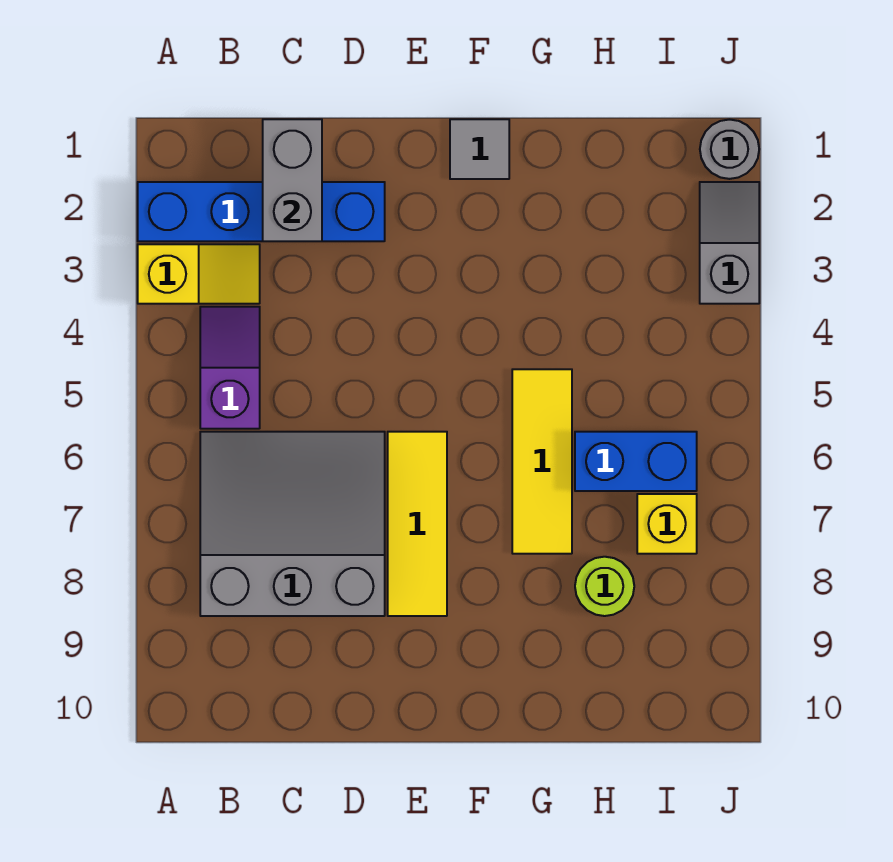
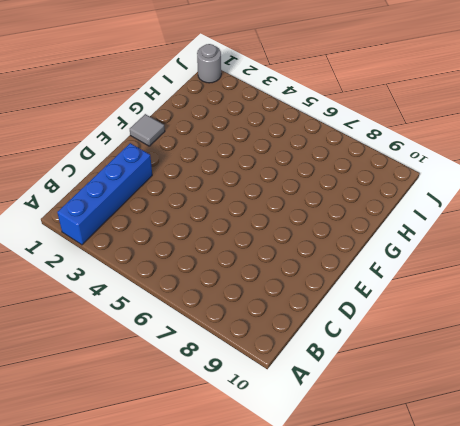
none -> yellow slope A3:B3 level 1 top A
none -> purple slope B4:B5 level 1 top 5
none -> grey slope B6:D8 level 1 top 8

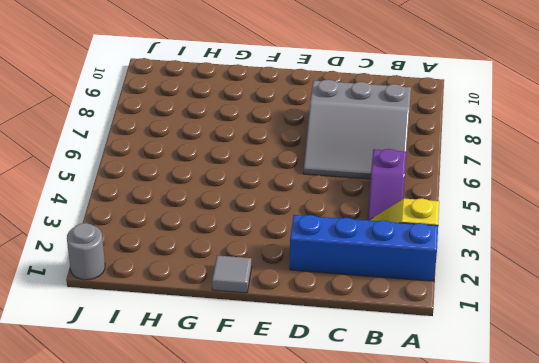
none -> yellow tile E6:E8 level 1
none -> yellow tile G5:G7 level 1
none -> blue brick H6:I6 level 1

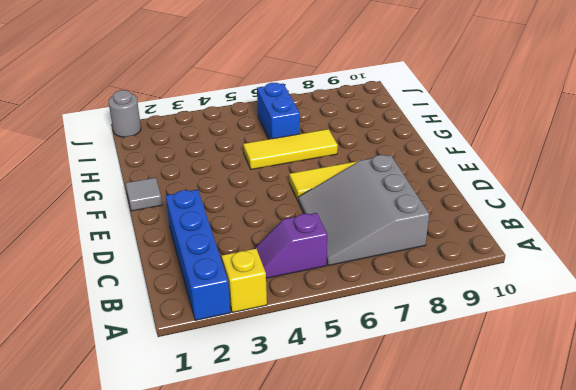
none -> lime round brick H8 level 1
none -> yellow brick I7 level 1
none -> grey slope J2:J3 level 1 top 3

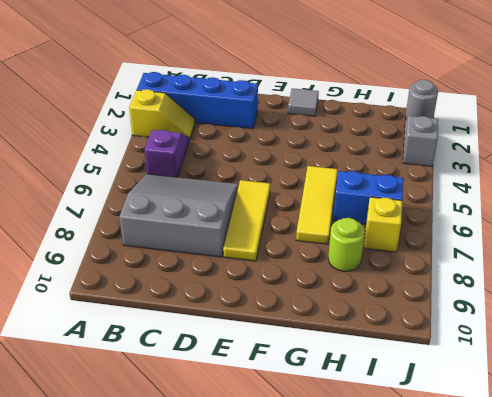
none -> grey brick C1:C2 level 2

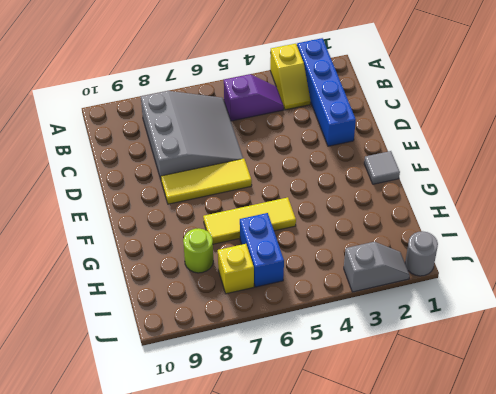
none -> grey brick C1:C2 level 2

